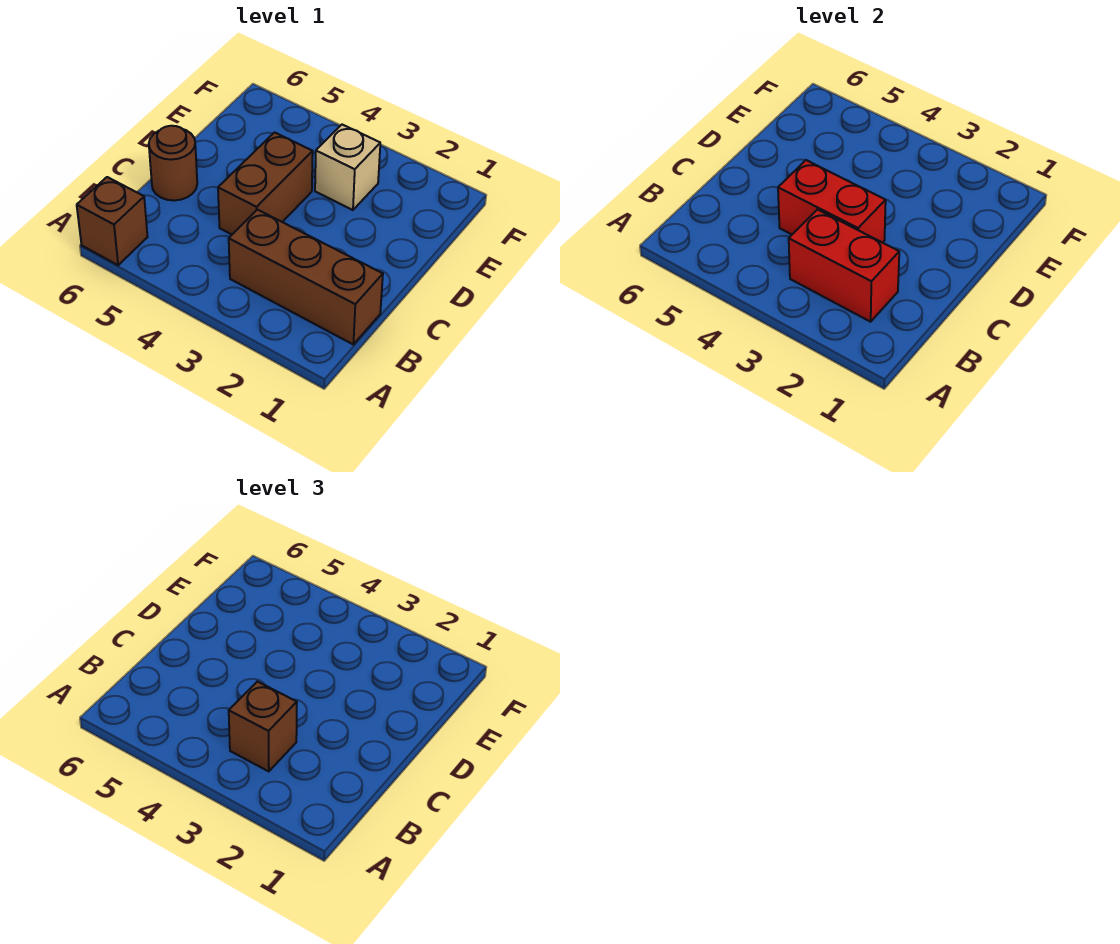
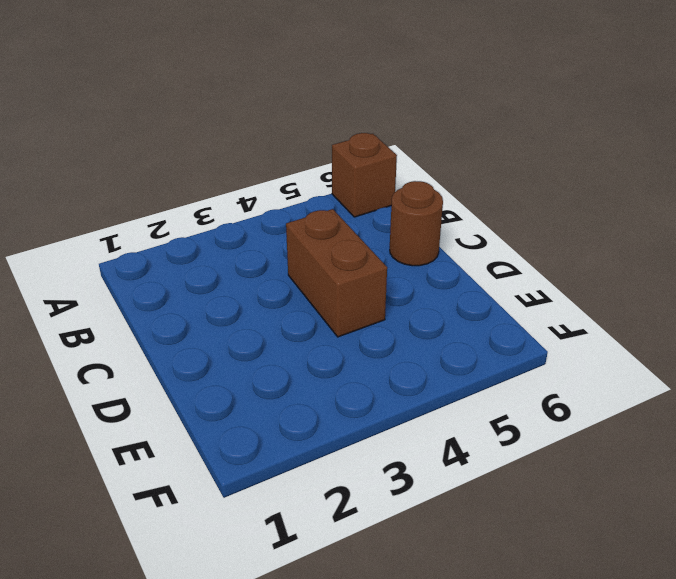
none -> brown brick B1:B3 level 1
none -> tan brick E3 level 1

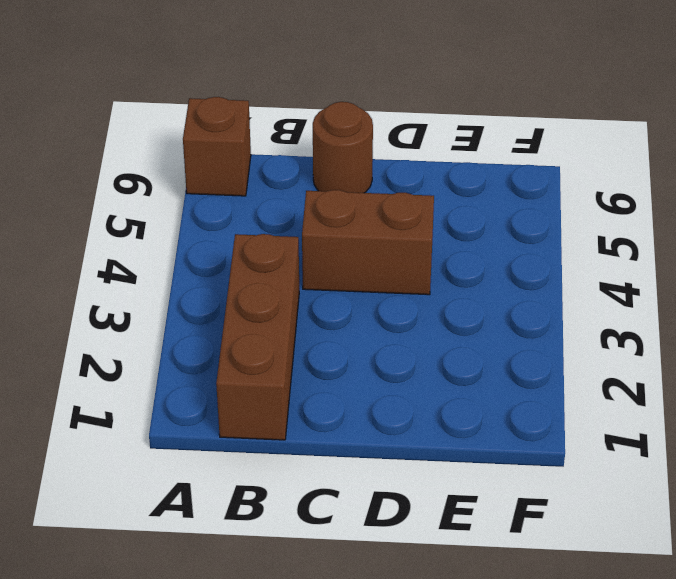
none -> tan brick E3 level 1
none -> red brick B2:B3 level 2

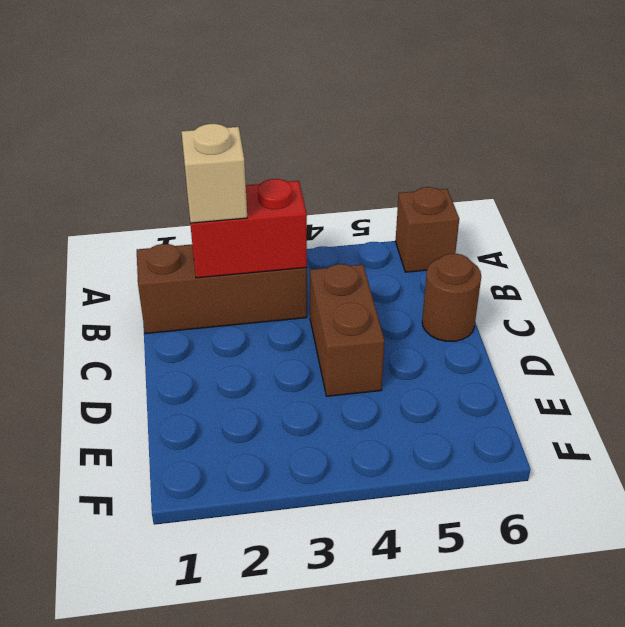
tan brick B2 level 3 -> tan brick E3 level 1
none -> red brick C3:C4 level 2
none -> brown brick B3 level 3

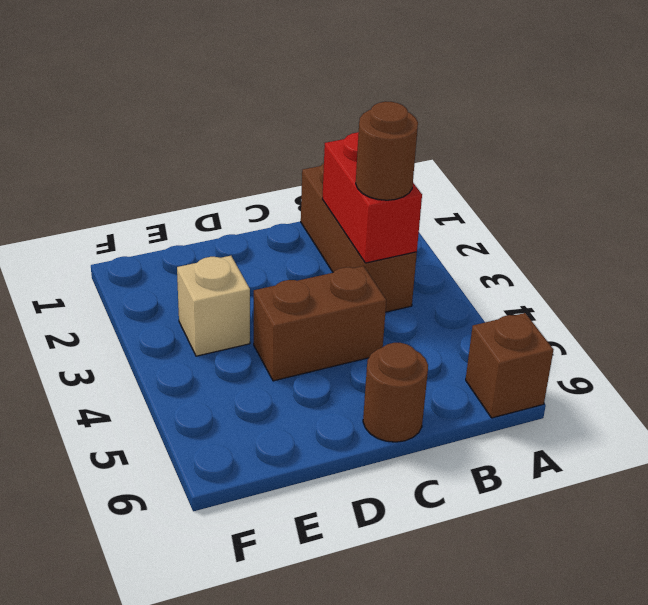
brown round brick B3 level 3 -> brown brick B3 level 3
none -> red brick C3:C4 level 2

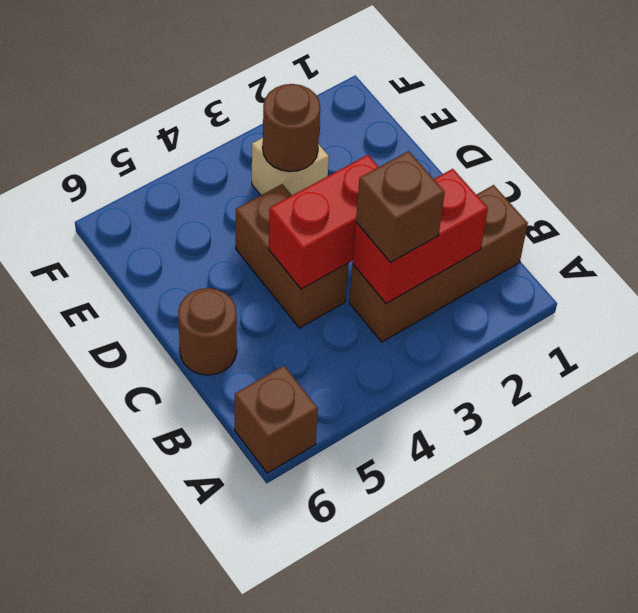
brown round brick E3 level 2 -> none

